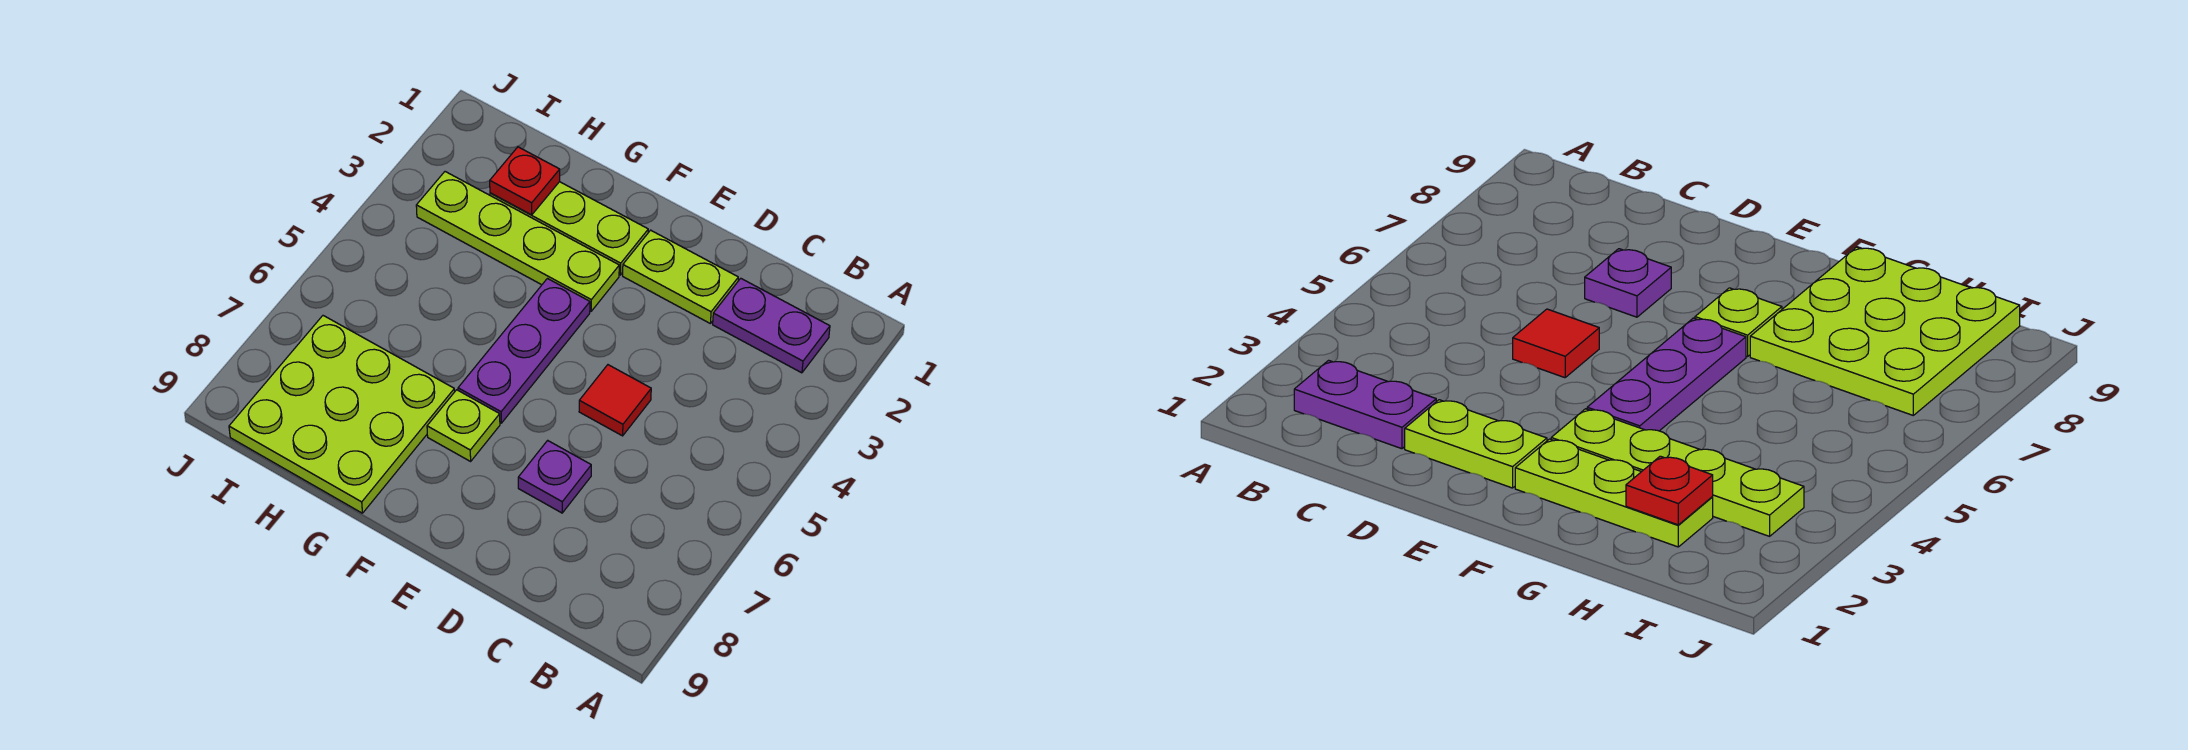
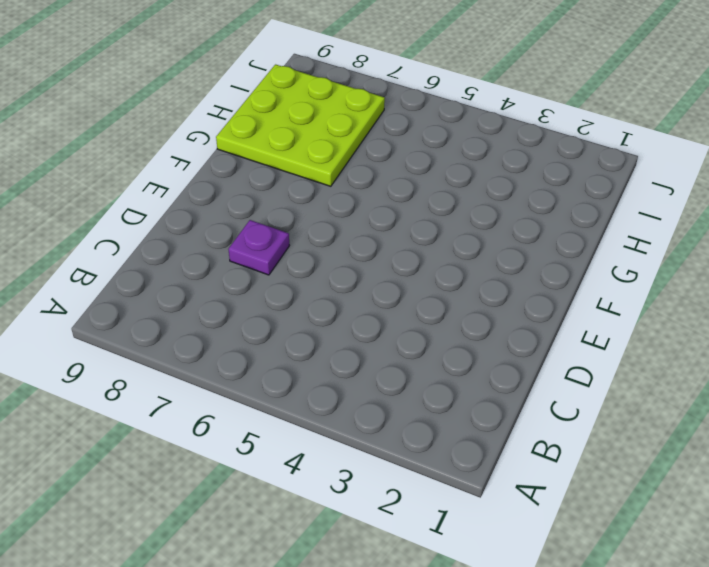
none -> purple plate B2:C2 level 1
none -> lime plate D2:E2 level 1

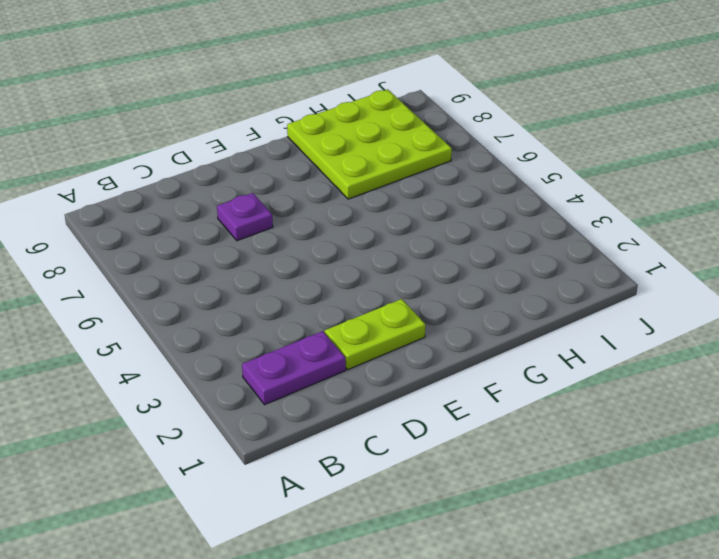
none -> red tile D5 level 1
none -> lime plate F2:H2 level 1

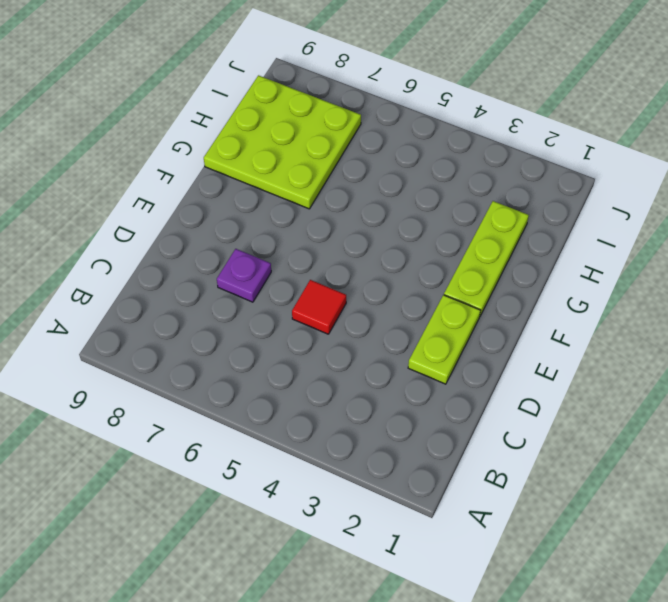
none -> purple plate B2:C2 level 1
none -> lime plate F3:I3 level 1

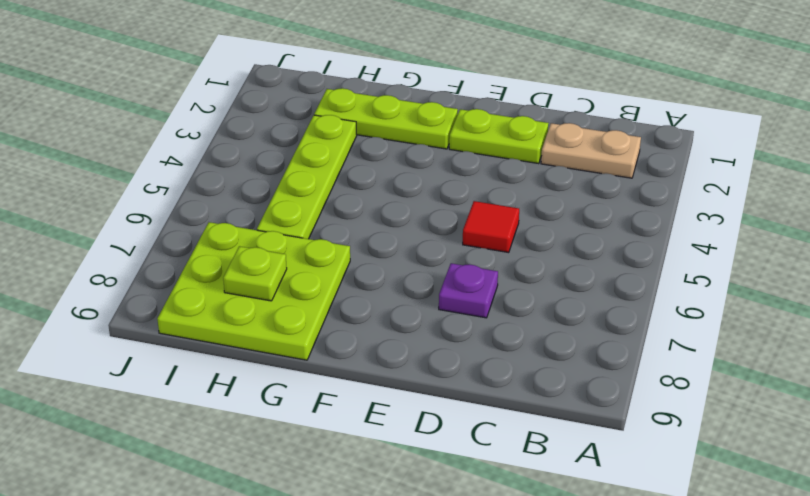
tan plate B2:C2 level 1 -> purple plate B2:C2 level 1
lime plate H3:H6 level 1 -> lime plate F3:I3 level 1
lime plate H8 level 2 -> lime plate F7 level 1
none -> purple plate F4:F6 level 1
none -> red plate H2 level 2

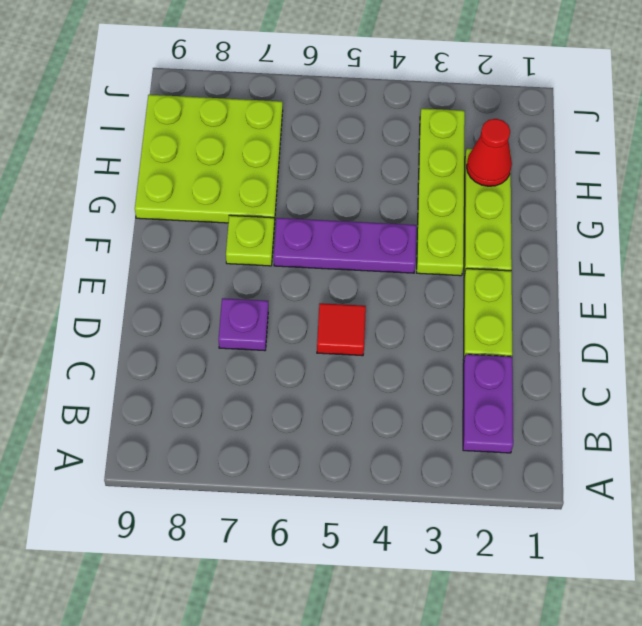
red cone H2 level 2 -> red plate H2 level 2

